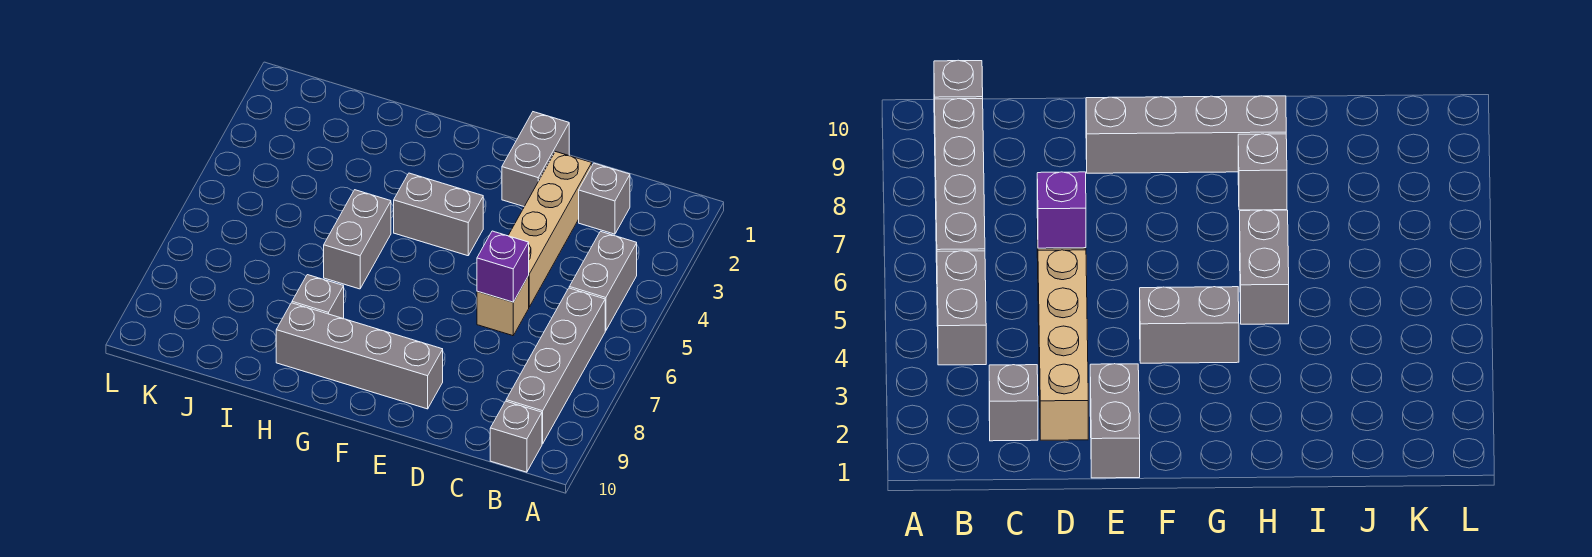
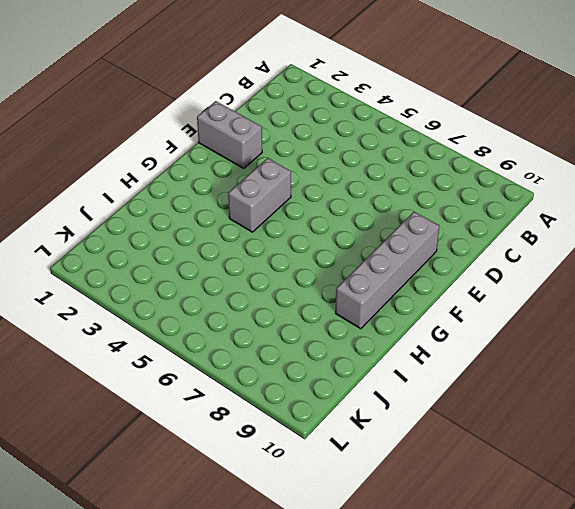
none -> grey brick B4:B5 level 1
none -> grey brick B6:B9 level 1
none -> grey brick B10 level 1

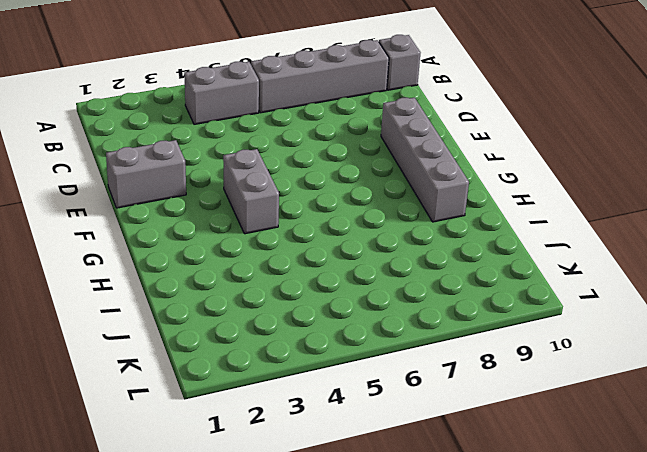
none -> grey brick C2 level 1
none -> tan brick D2:D5 level 1
none -> tan brick D6 level 1

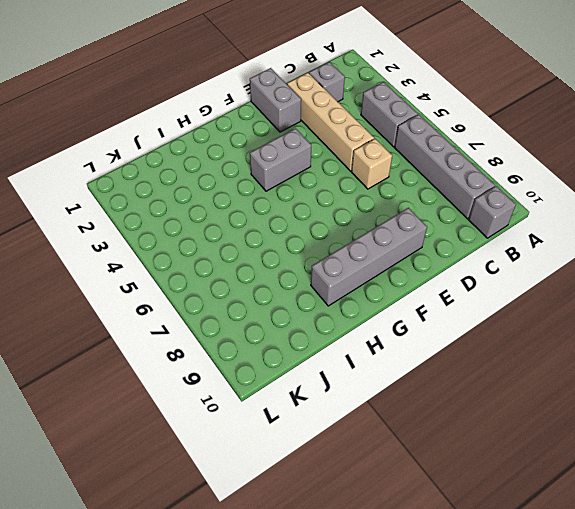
none -> grey brick H5:H6 level 1
none -> grey brick H8 level 1
none -> purple brick D6 level 2

